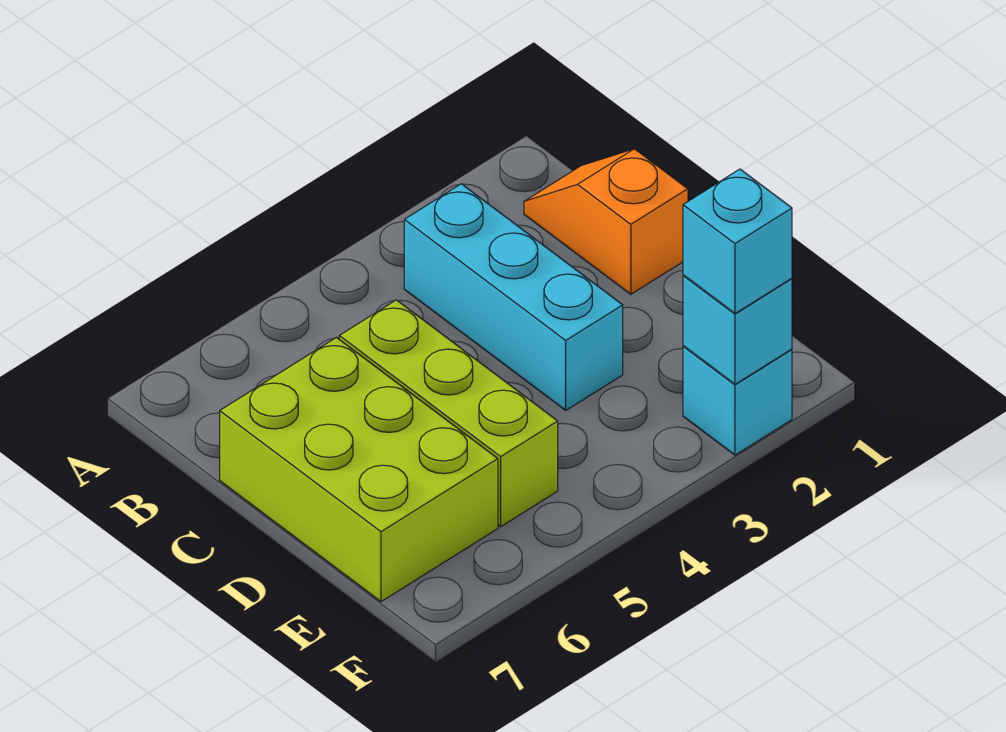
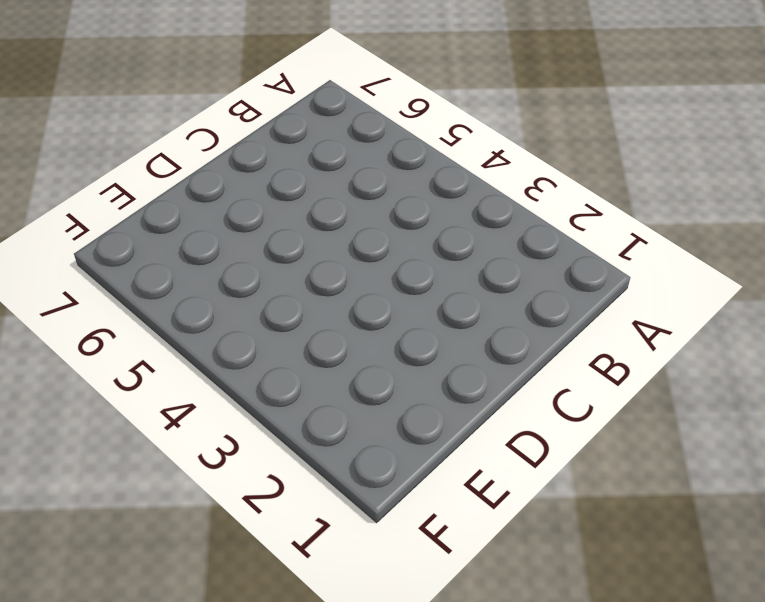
none -> orange slope B1:C1 level 1 top C
none -> cyan brick B3:D3 level 1

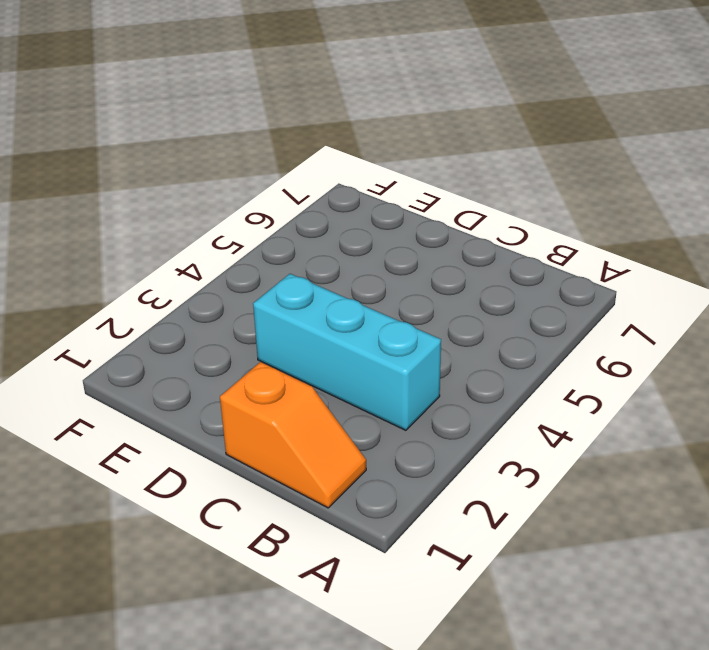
none -> lime brick C5:E5 level 1
none -> lime brick C6:E7 level 1

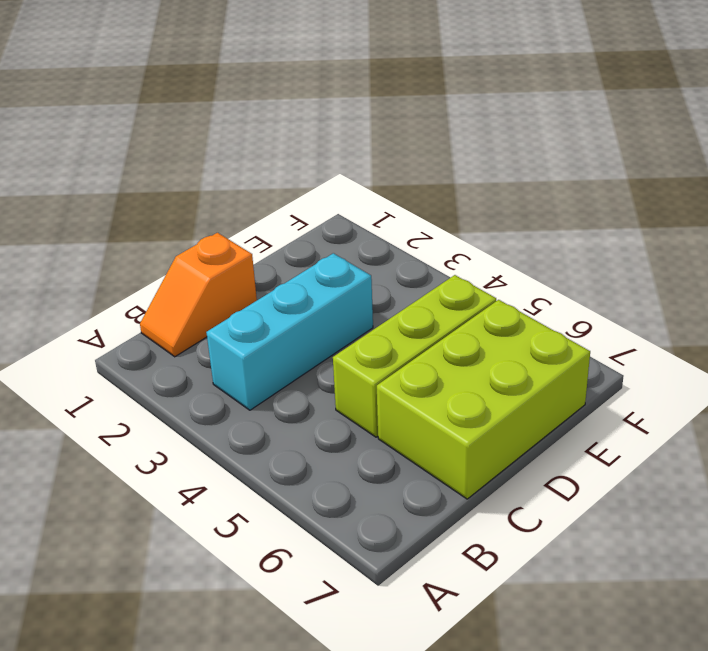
none -> cyan brick F2 level 1
none -> cyan brick F2 level 2

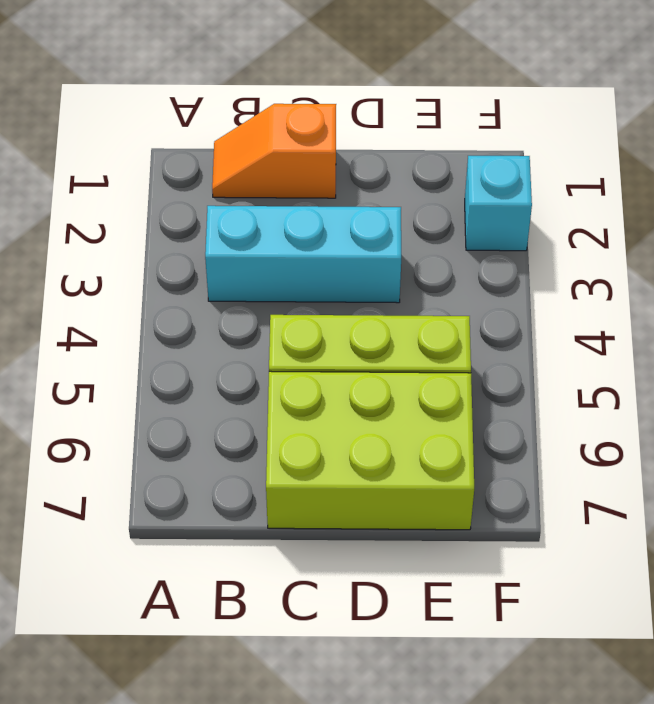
none -> cyan brick F2 level 2
none -> cyan brick F2 level 3

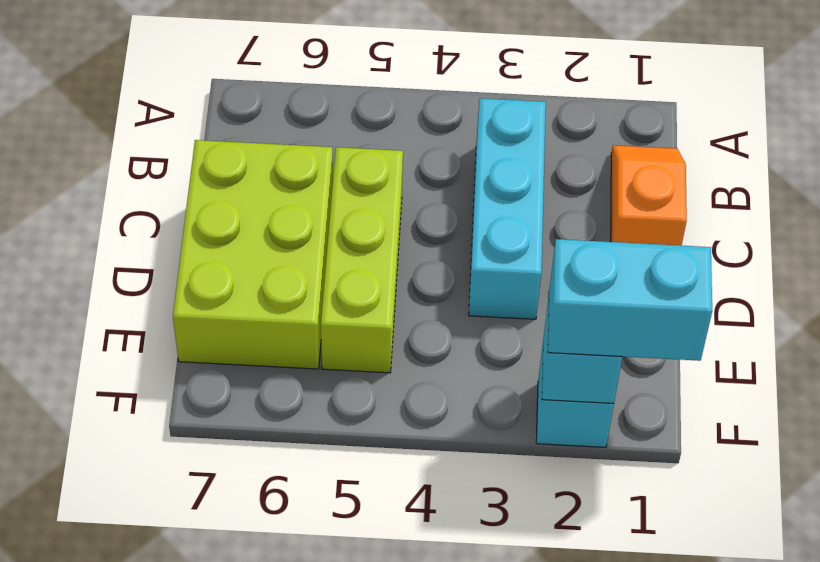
cyan brick F1:F2 level 3 -> cyan brick F2 level 3

